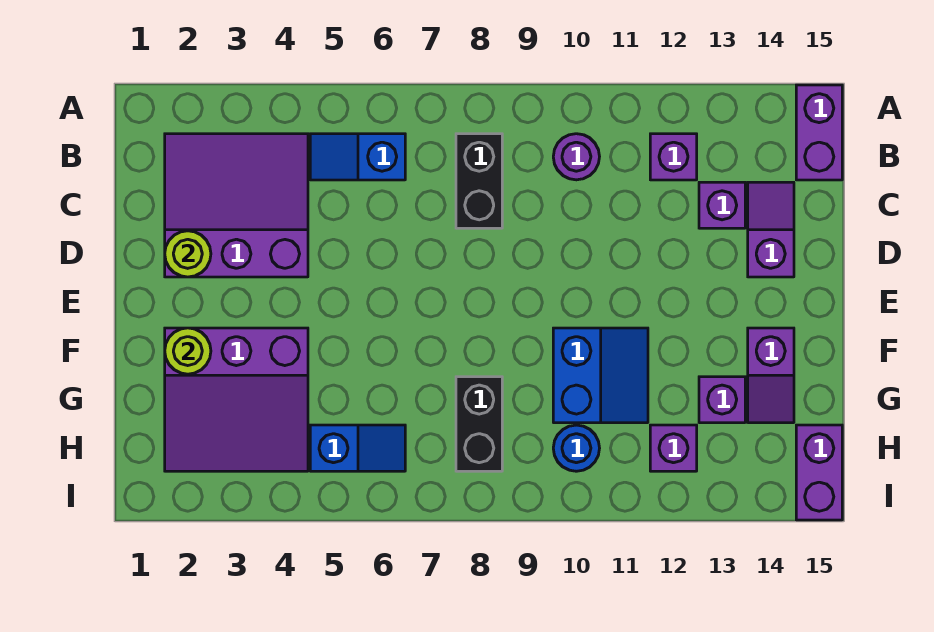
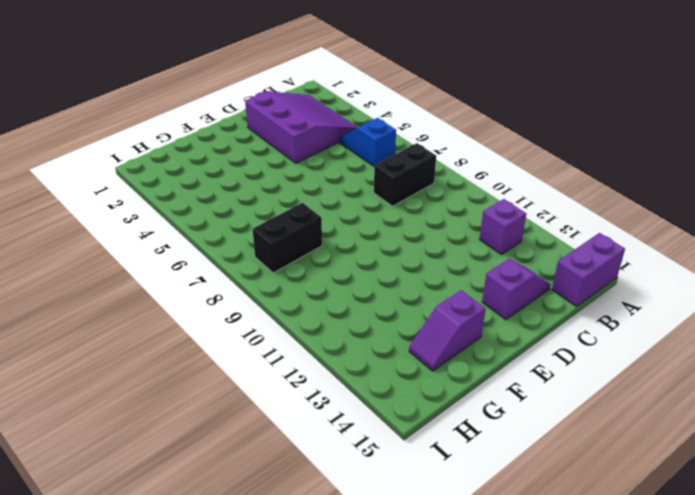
none -> purple round brick B10 level 1
none -> purple brick C13 level 1
none -> purple slope F2:H4 level 1 top F

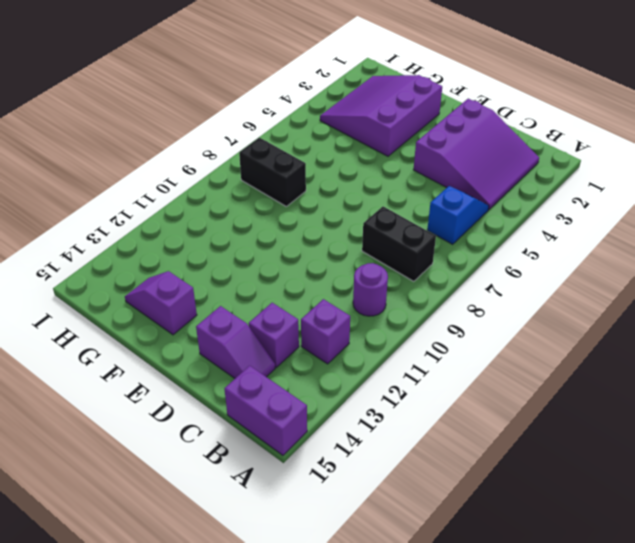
none -> blue slope F10:G11 level 1 top 10
none -> purple brick G13 level 1
none -> blue slope H5:H6 level 1 top 5

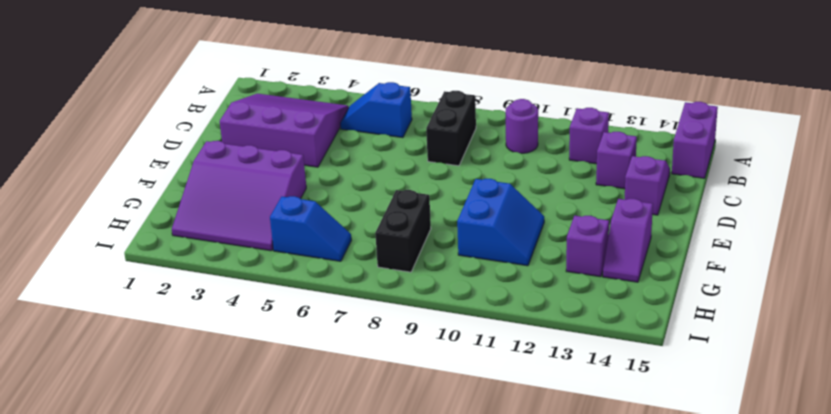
none -> blue round brick H10 level 1
none -> purple brick H12 level 1
none -> purple brick H15:I15 level 1

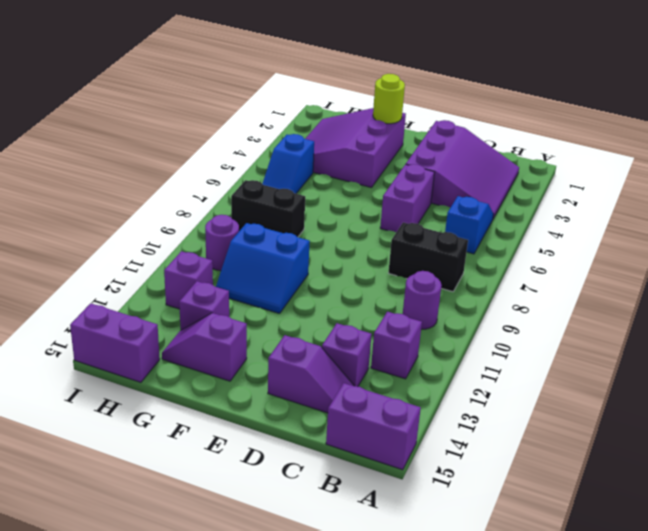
purple brick D5:D6 level 1 -> none
purple round brick H10 level 1 -> blue round brick H10 level 1
none -> lime round brick D2 level 2

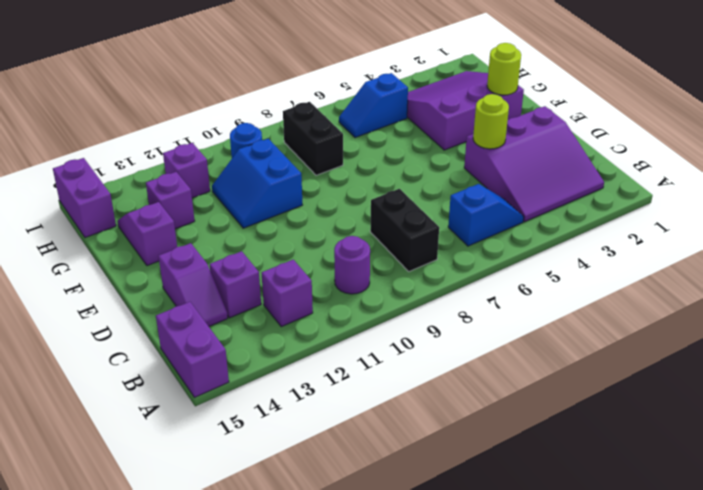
lime round brick D4 level 2 -> lime round brick D2 level 2

